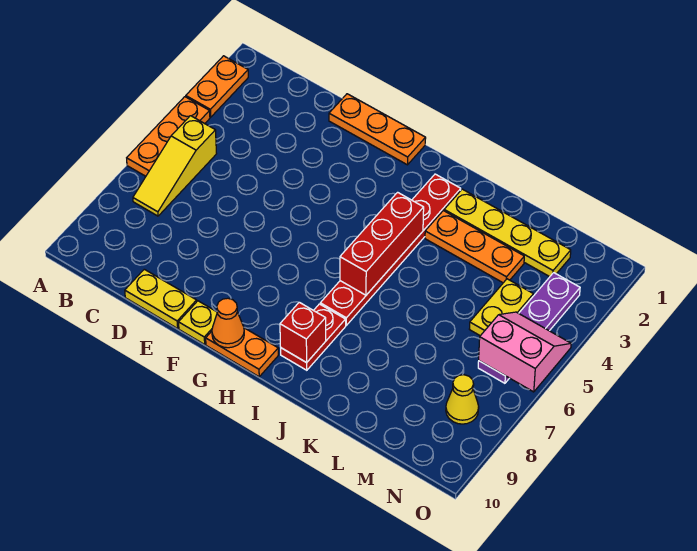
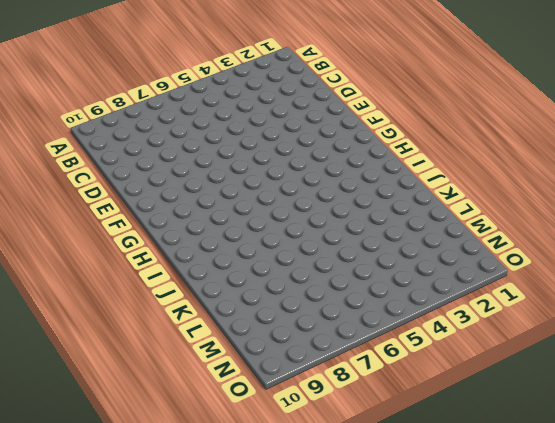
none -> orange plate A2:A3 level 1
none -> orange plate A4:A6 level 1
none -> yellow slope B5:B7 level 1 top 5

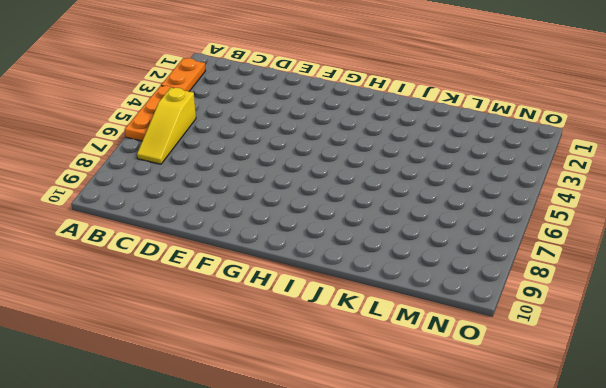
none -> yellow plate D10:E10 level 1
none -> orange plate E1:G1 level 1
none -> yellow plate F10 level 1

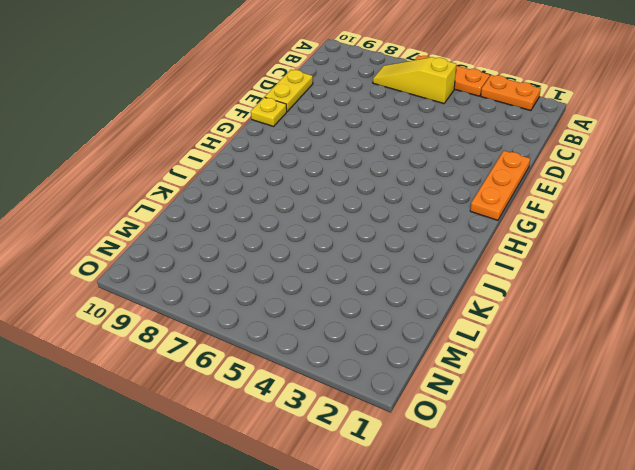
none -> orange plate G10:H10 level 1
none -> red plate I2:I7 level 1
none -> red plate I8:I9 level 1

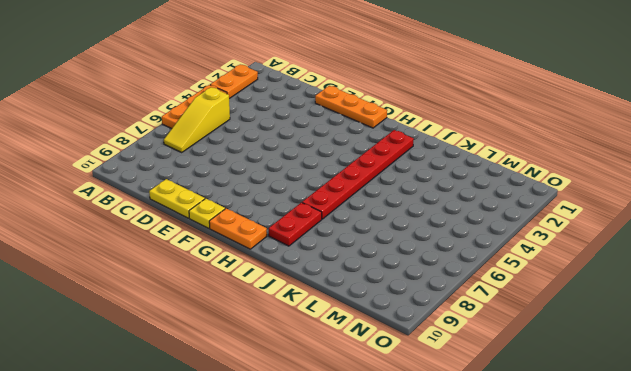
none -> yellow plate J2:M2 level 1
none -> orange plate J3:L3 level 1
none -> yellow plate M4:M5 level 1

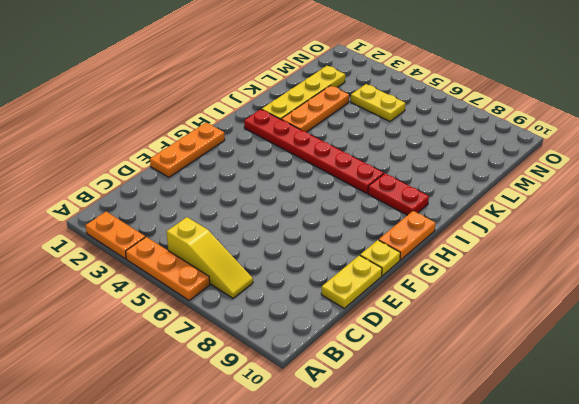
none -> purple plate N3:N6 level 1
none -> yellow cone N8 level 1
none -> orange cone G10 level 2

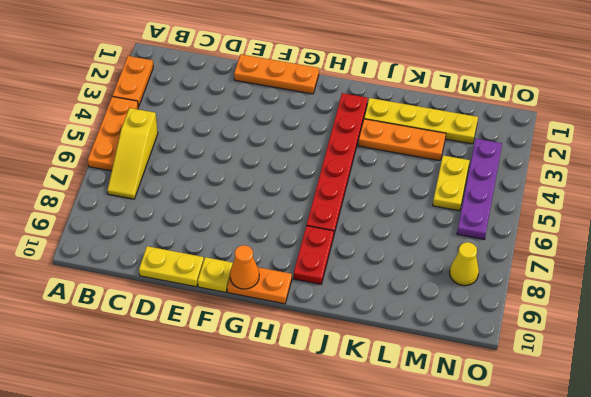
none -> red brick I4:I6 level 2
none -> red brick I9 level 2
none -> pink slope N5:O6 level 2 top 6

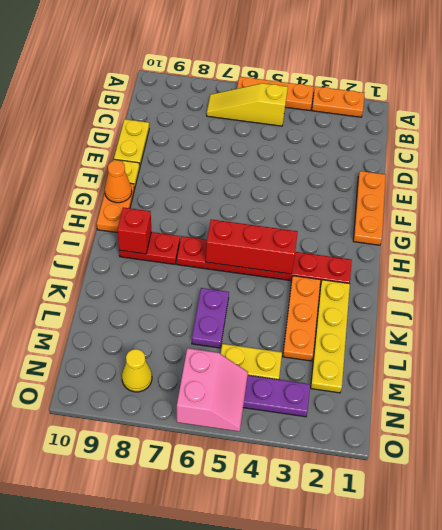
purple plate K6:L6 level 1 -> none

